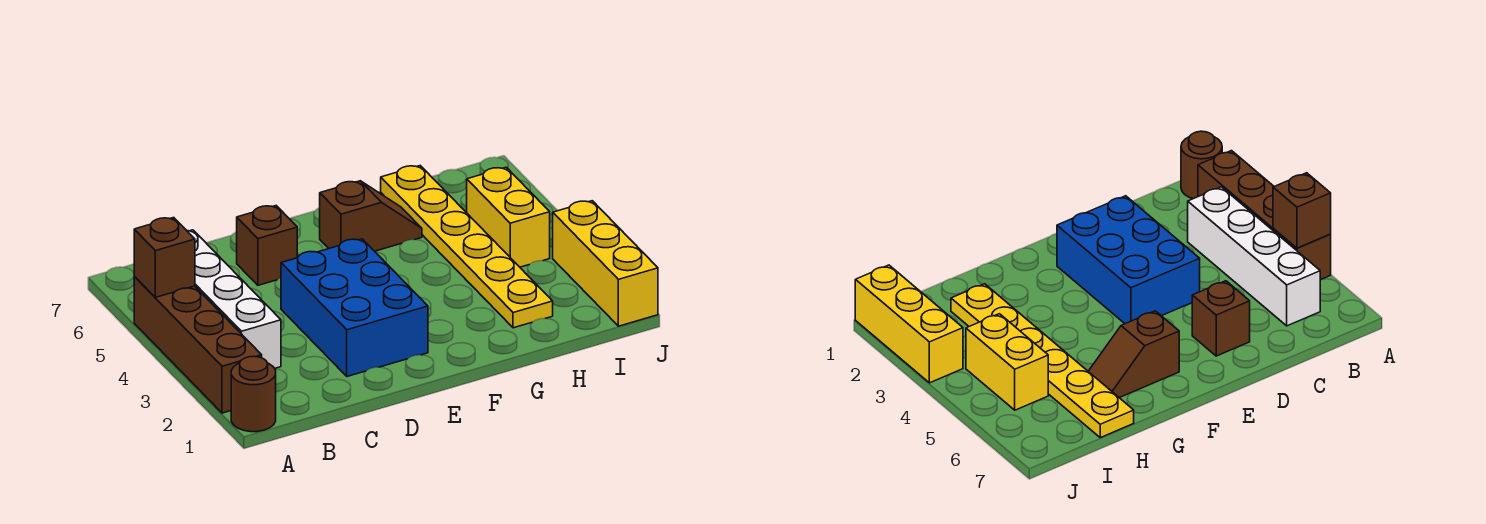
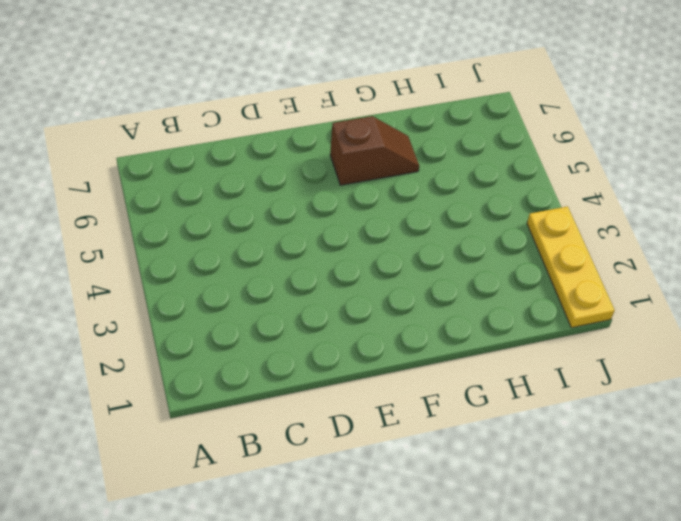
yellow plate J1:J3 level 1 -> yellow brick J1:J3 level 1
none -> brown round brick A1 level 1
none -> brown brick A2:A5 level 1

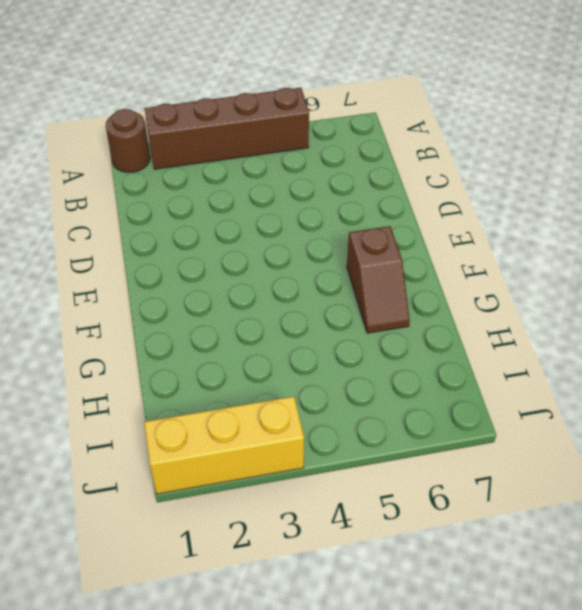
none -> white brick B3:B6 level 1
none -> blue brick D2:E4 level 1

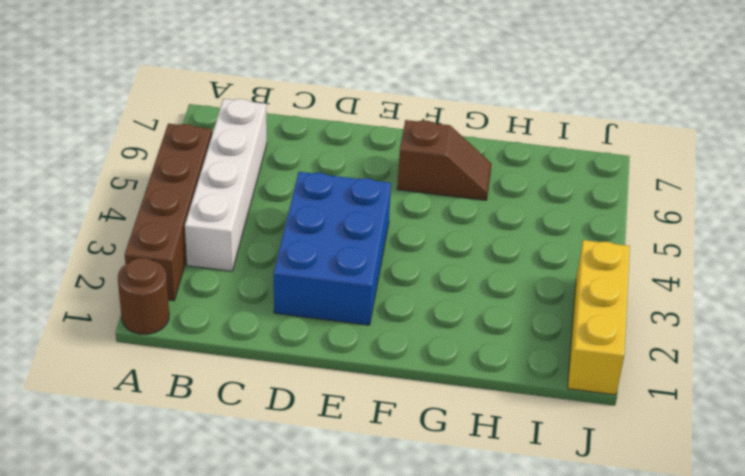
none -> brown brick D6 level 1
none -> yellow plate H2:H7 level 1

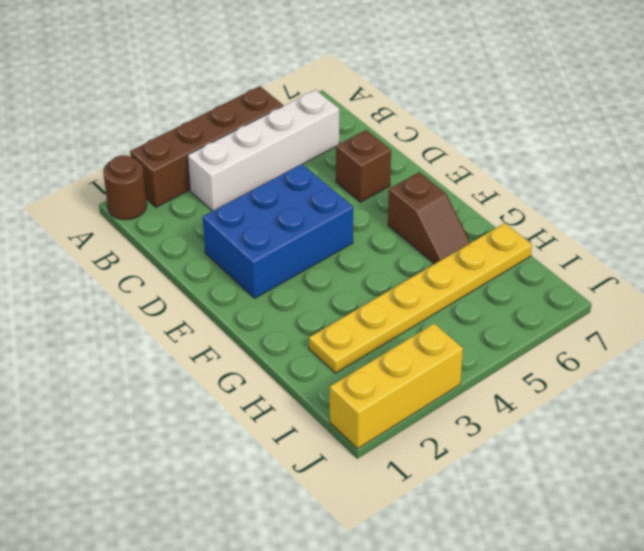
none -> yellow brick I4:I5 level 1
none -> brown brick A5 level 2

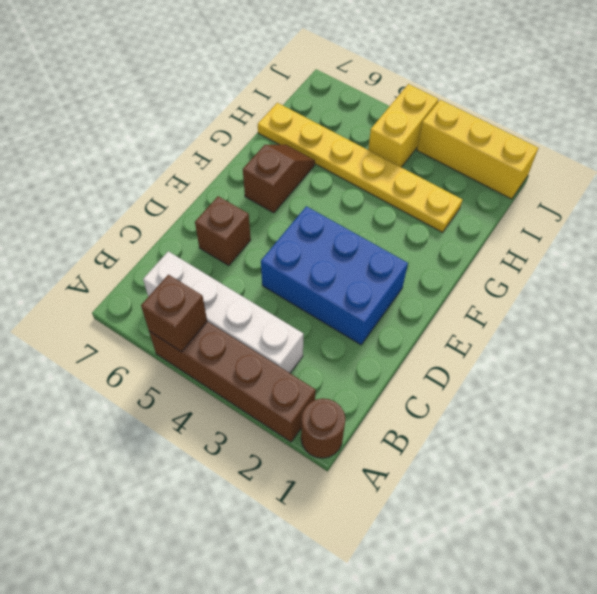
yellow brick I4:J4 level 1 -> yellow brick I4:I5 level 1

